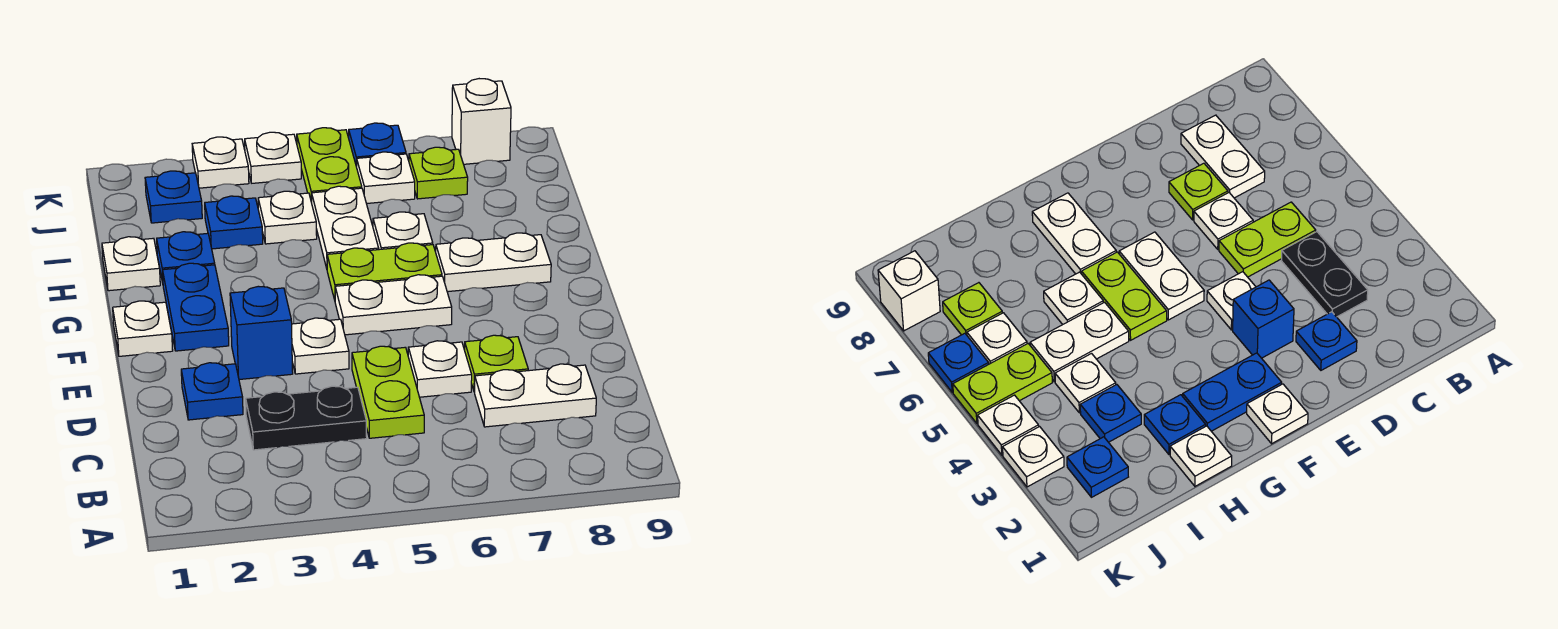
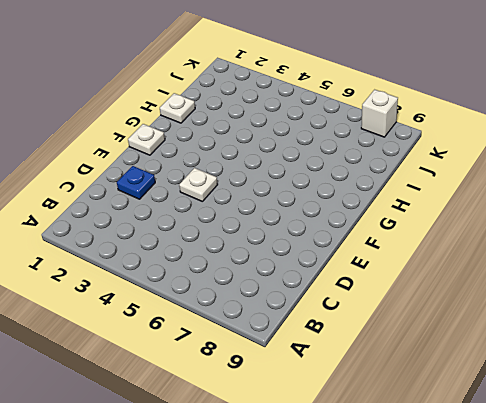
none -> black plate C3:C4 level 1
none -> lime plate C5:D5 level 1
none -> white plate C7:C8 level 1

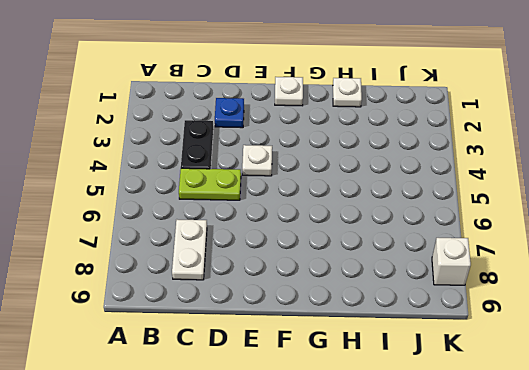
none -> white plate D6 level 1
none -> lime plate D7 level 1
none -> blue brick E3 level 1

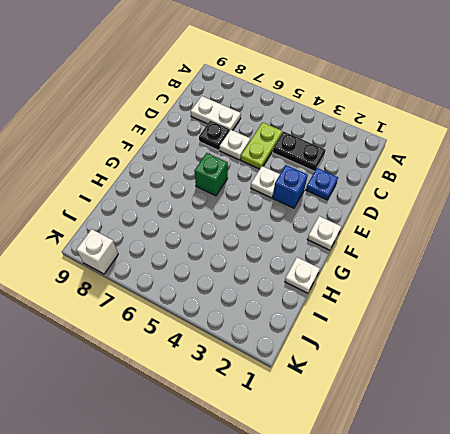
black plate D7 level 1 -> lime plate D7 level 1
green brick F6 level 1 -> white plate F5:F6 level 1
none -> blue plate F2:G2 level 1
none -> lime plate G5:G6 level 1
none -> white plate G7:G8 level 1

